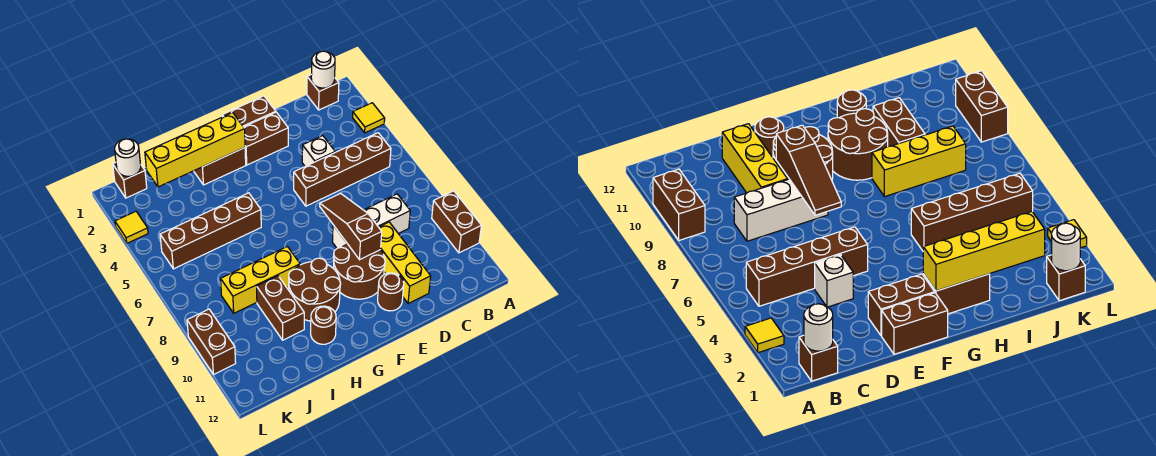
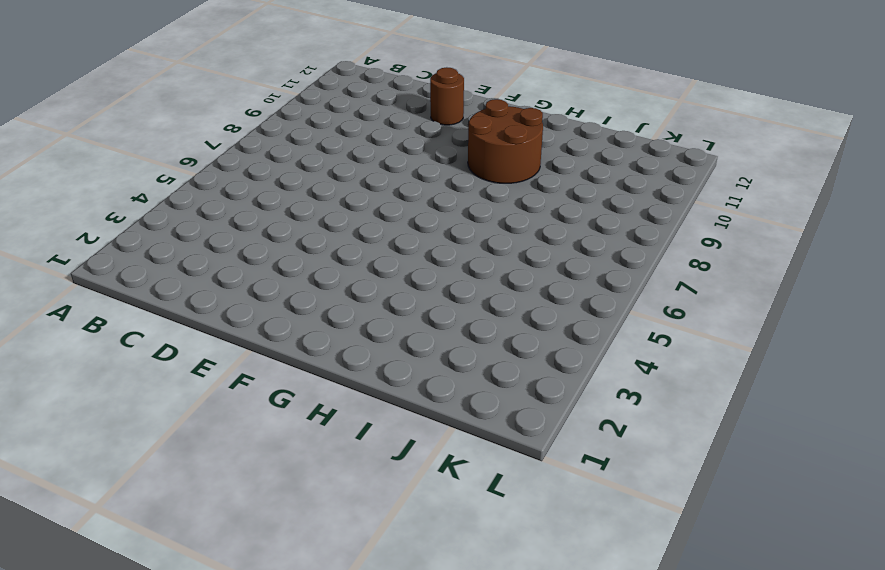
none -> yellow tile A3 level 1
none -> brown brick A9:A10 level 1
none -> brown brick B1 level 1

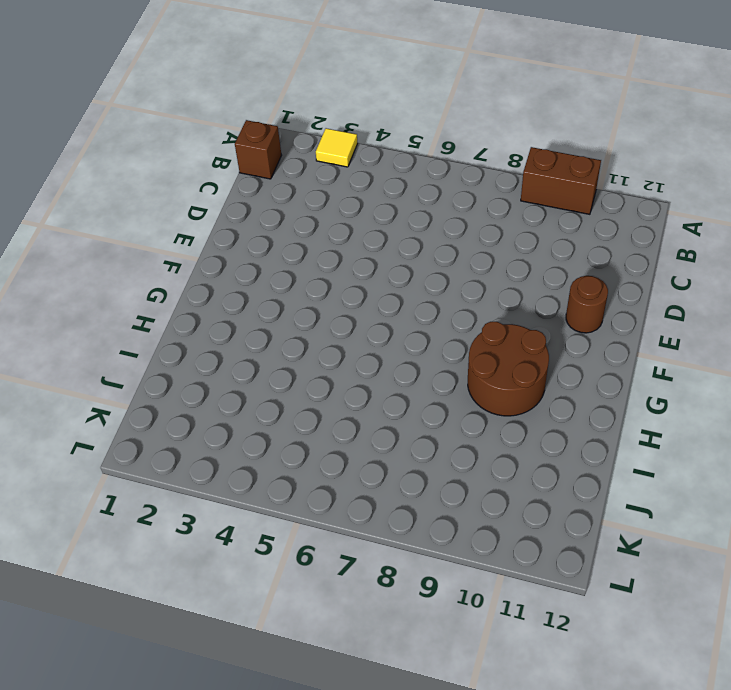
none -> brown brick B5:E5 level 1
none -> white brick C8:E8 level 1
none -> white brick D4 level 1

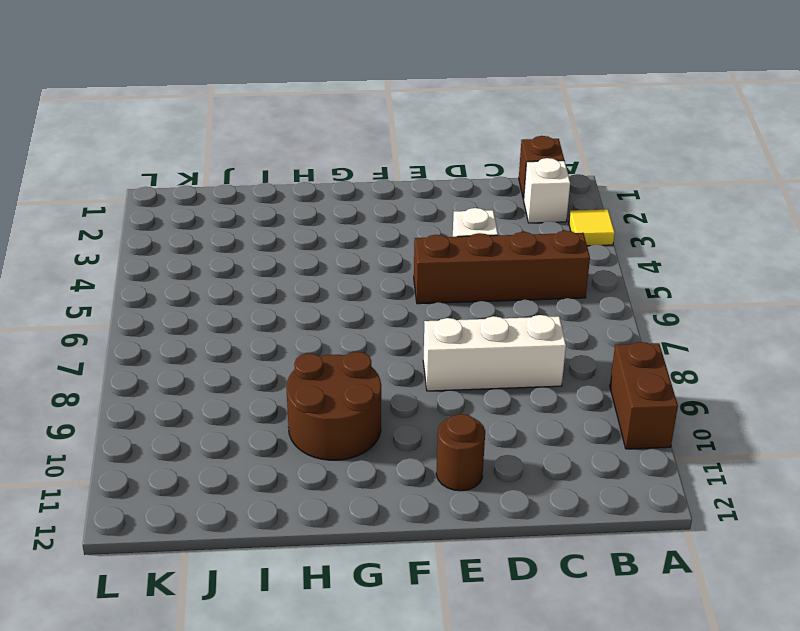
white brick B2 level 1 -> none
none -> yellow brick D9:D11 level 1
none -> brown brick E1:F1 level 1
none -> brown brick E2:F2 level 1

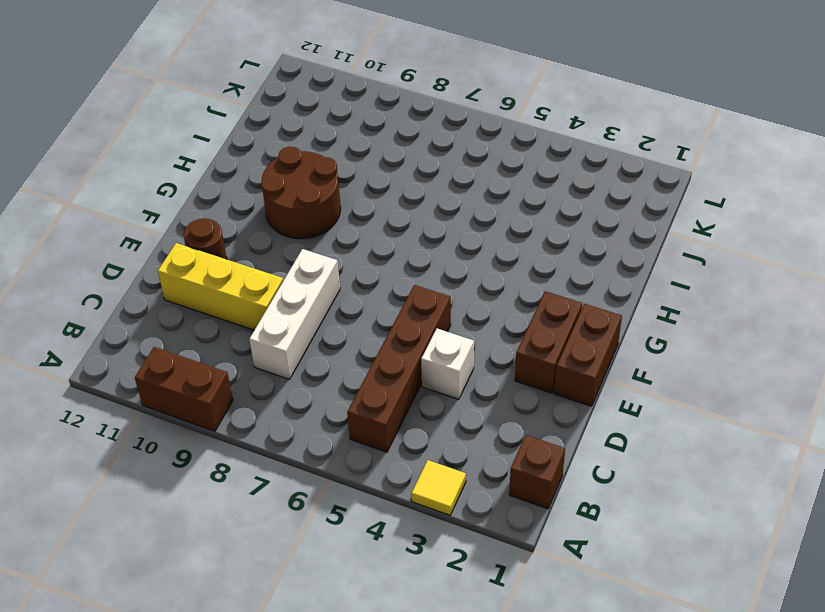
none -> brown round brick E9:F10 level 1
none -> brown brick G2:H2 level 1
none -> brown brick H5:K5 level 1

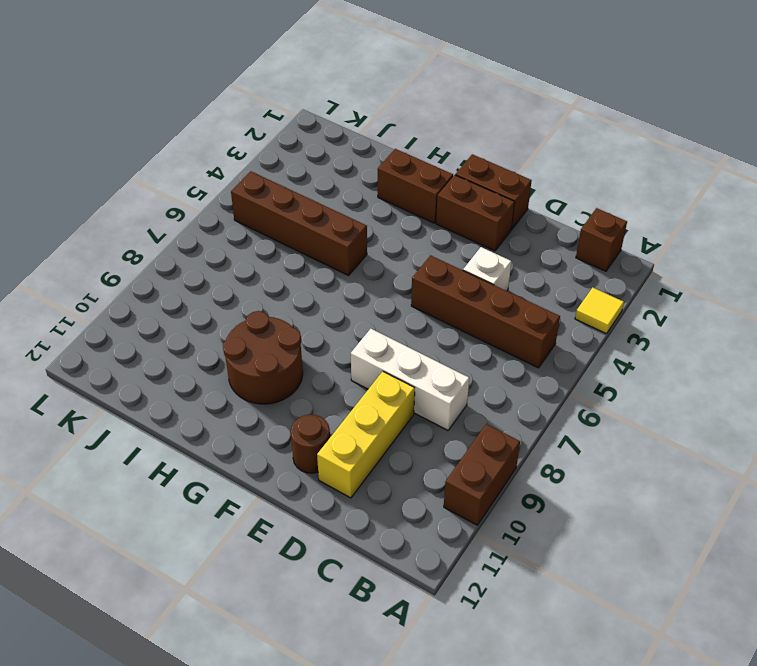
none -> brown round brick E9:F10 level 1
none -> yellow brick H8:J8 level 1
none -> brown round brick H11 level 1

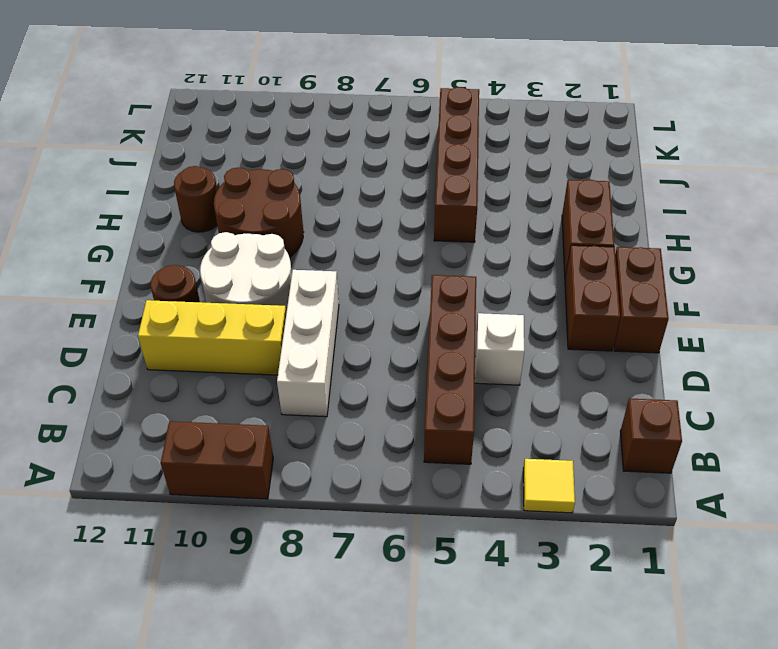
white round brick E9:F10 level 1 -> brown round brick E9:F10 level 1
none -> yellow brick H8:J8 level 1
none -> brown brick I9:I10 level 1
none -> brown brick K1 level 1

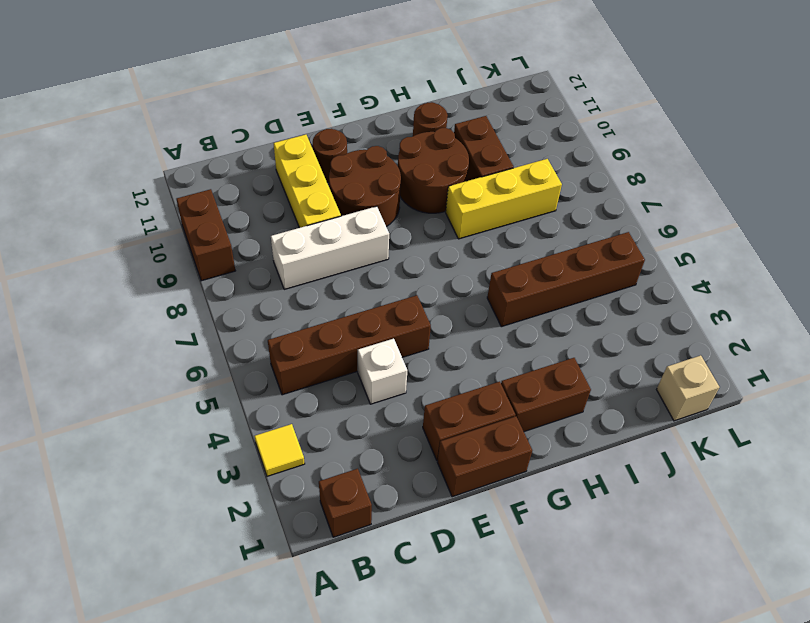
tan brick K1 level 1 -> brown brick K1 level 1
none -> yellow tile L3 level 1
none -> brown brick L9:L10 level 1
none -> white round brick B1 level 2

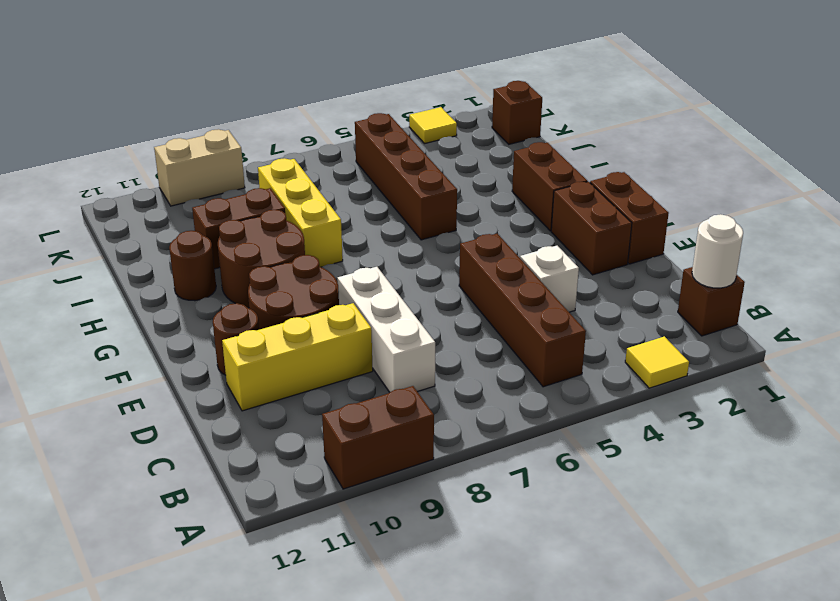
tan brick L9:L10 level 1 -> brown brick L9:L10 level 1
none -> brown slope E7:E9 level 2 top 9
none -> yellow brick G2:J2 level 2
none -> white round brick K1 level 2

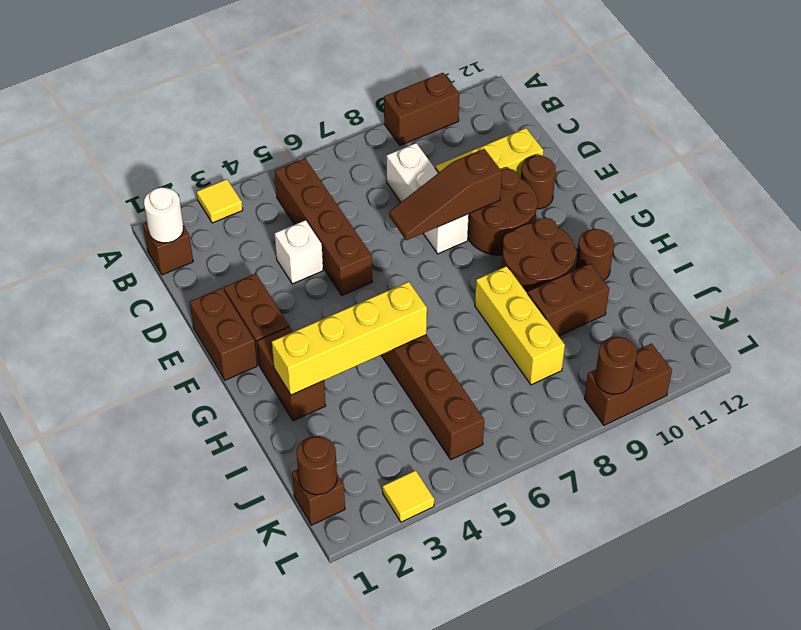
yellow brick H2:H5 level 2 -> yellow brick G2:J2 level 2
brown round brick K1 level 2 -> white round brick K1 level 2
brown round brick L9 level 2 -> none

